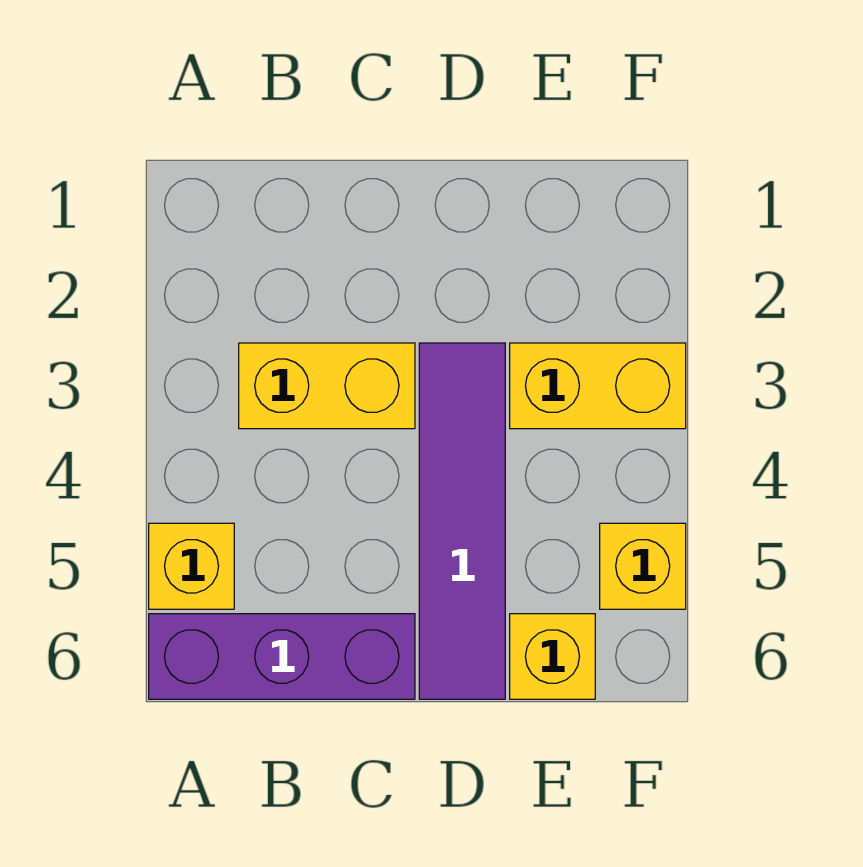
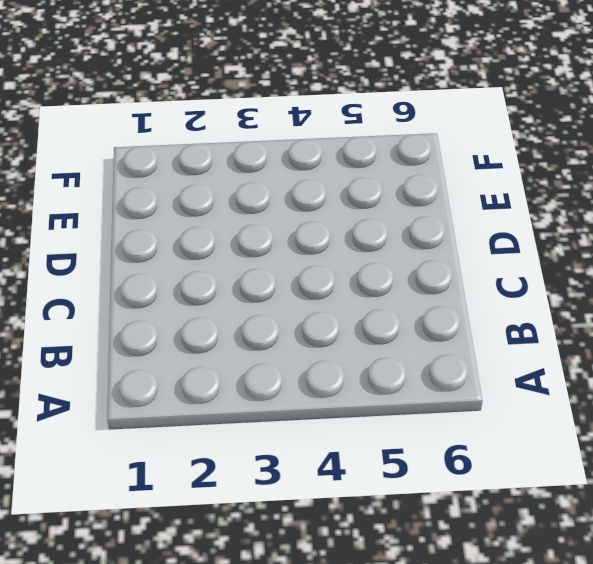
none -> yellow brick A5 level 1
none -> purple brick A6:C6 level 1

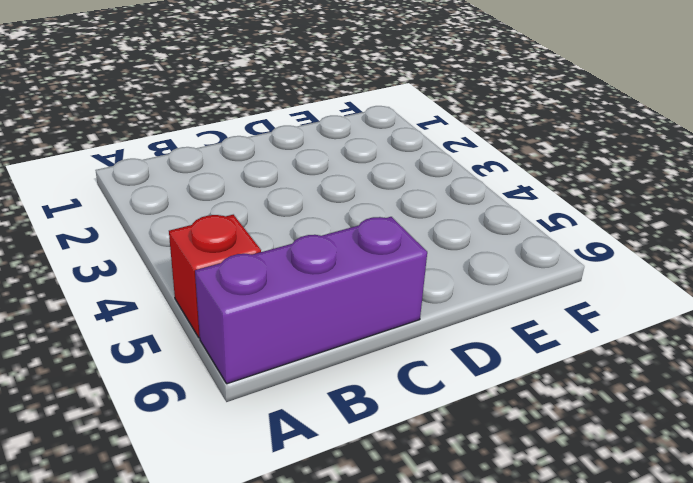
red brick A5 level 1 -> yellow brick A5 level 1
none -> yellow brick B3:C3 level 1
none -> purple tile D3:D6 level 1

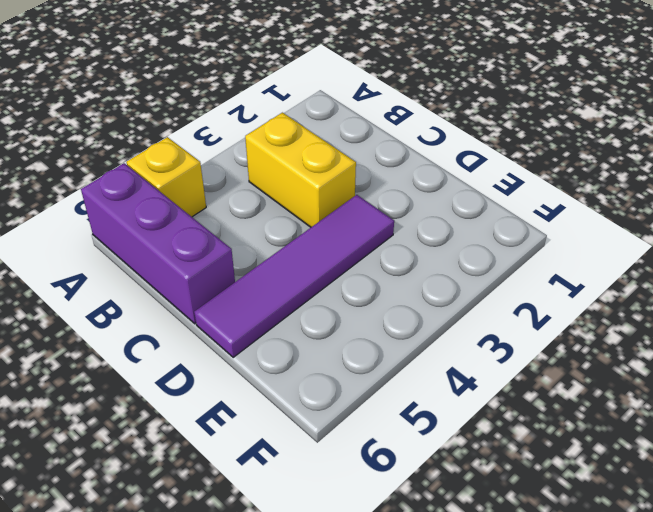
none -> yellow brick E3:F3 level 1
none -> yellow brick E6 level 1

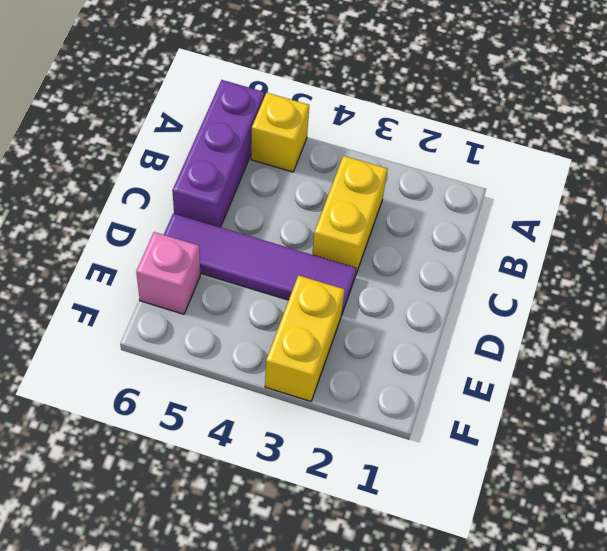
pink brick E6 level 1 -> yellow brick E6 level 1
none -> yellow brick F5 level 1

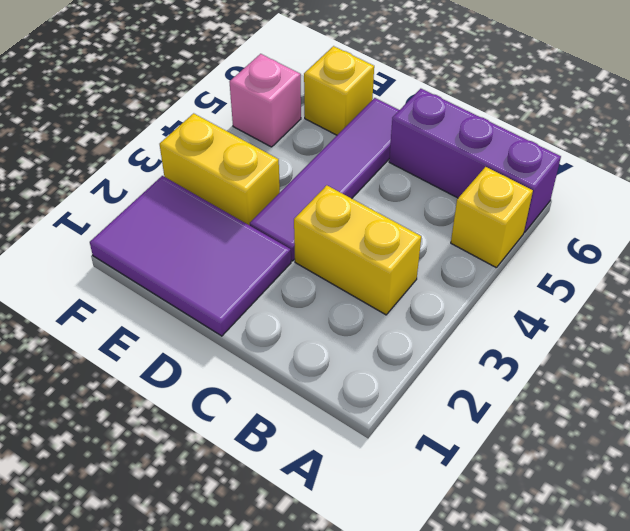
purple tile D1:F2 level 1 -> none
pink brick F5 level 1 -> yellow brick F5 level 1

